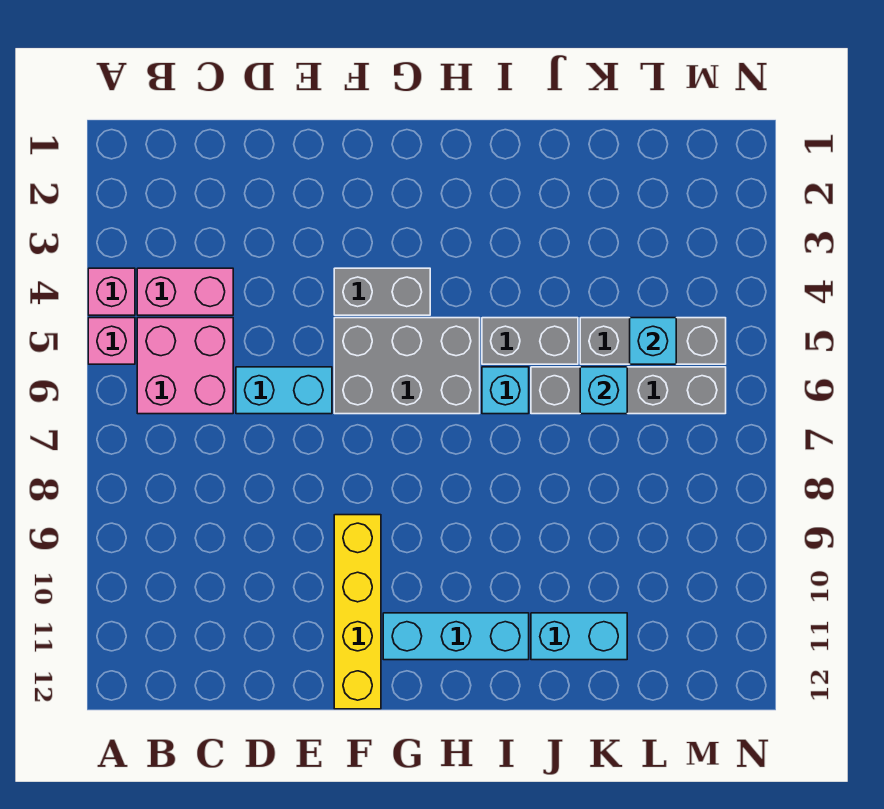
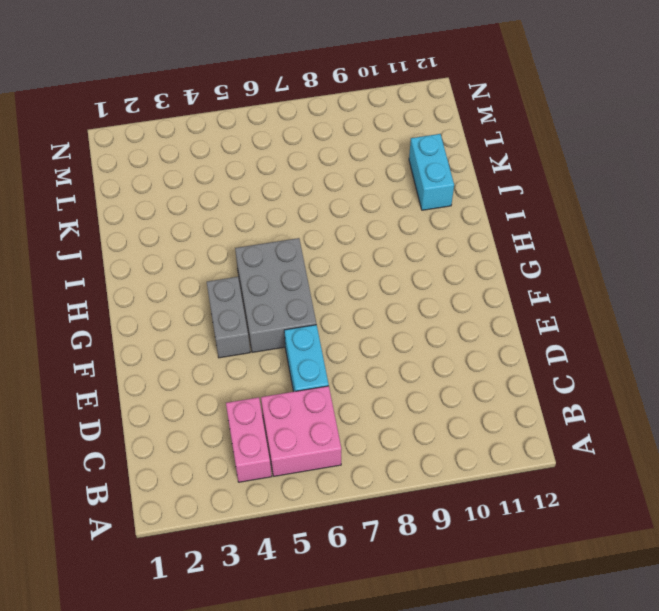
none -> pink brick A4 level 1
none -> pink brick A5 level 1
none -> yellow brick F9:F12 level 1

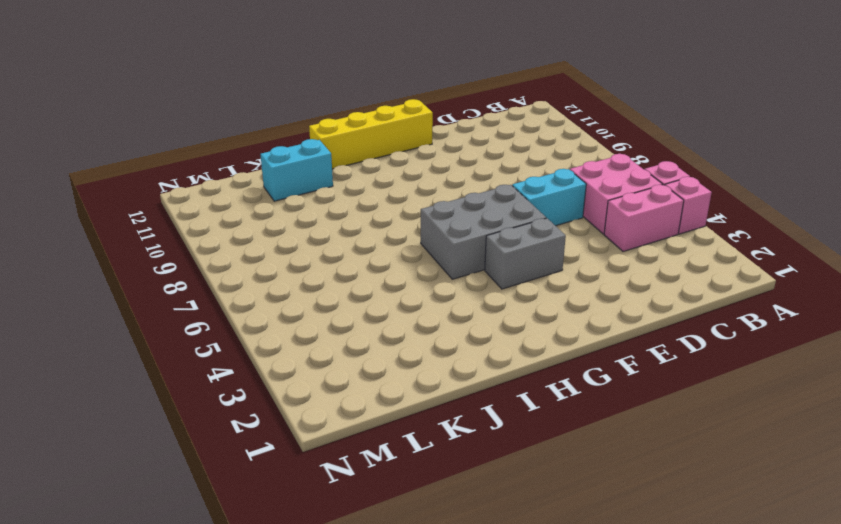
yellow brick F12:I12 level 1 -> yellow brick F9:F12 level 1
none -> cyan brick G11:I11 level 1
none -> grey brick I5:J5 level 1
none -> cyan brick I6 level 1

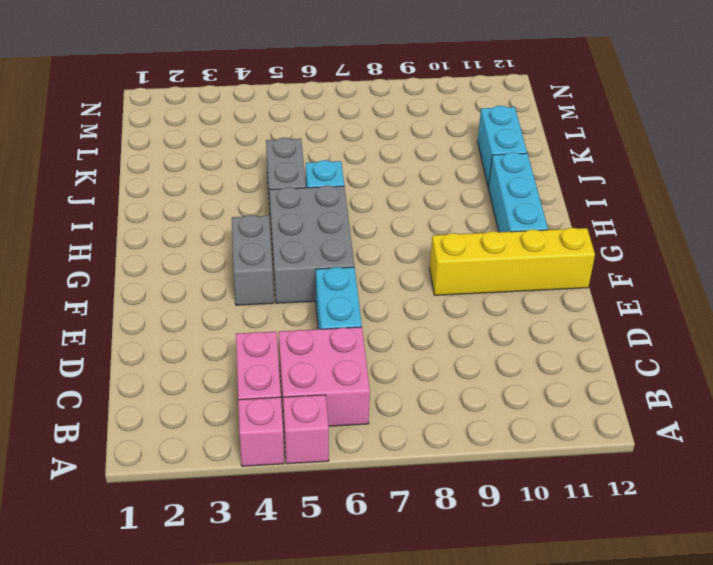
none -> grey brick J6:M6 level 1
none -> grey brick K5:M5 level 1
none -> cyan brick K6 level 2

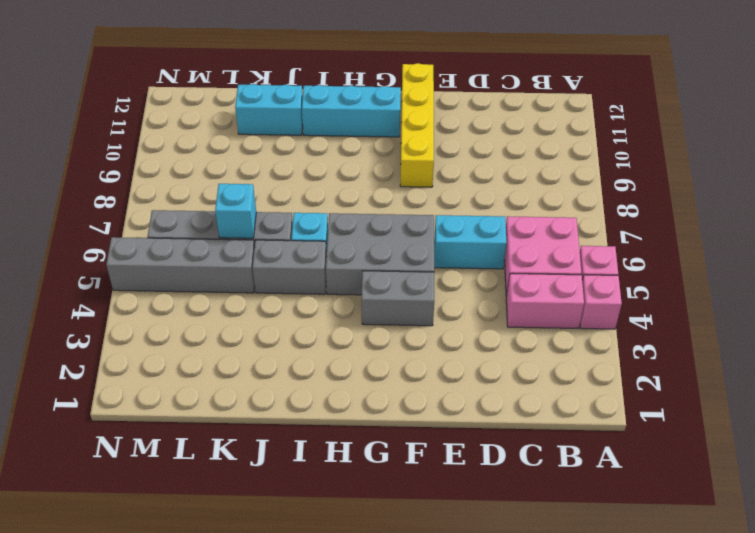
grey brick K5:N5 level 1 -> grey brick K5:M5 level 1
none -> cyan brick L5 level 2

